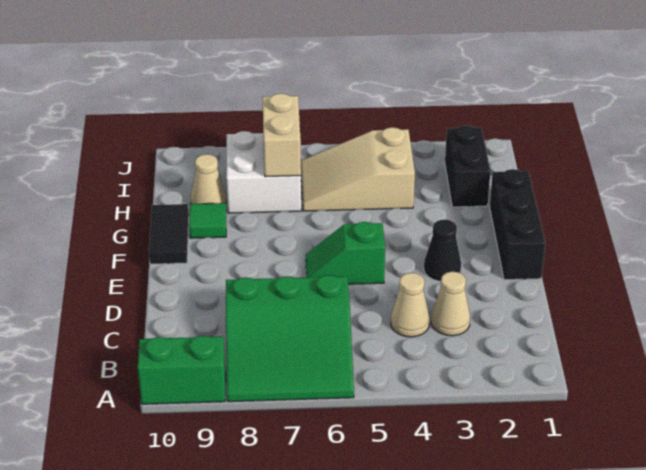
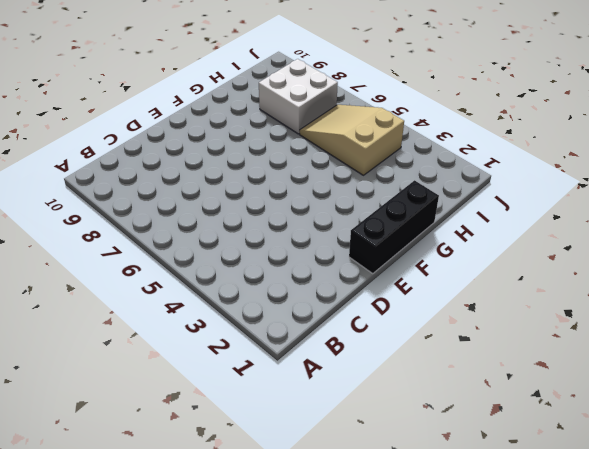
none -> green slope A6:C8 level 1 top C
none -> green brick A9:A10 level 1
none -> tan cone C3 level 1

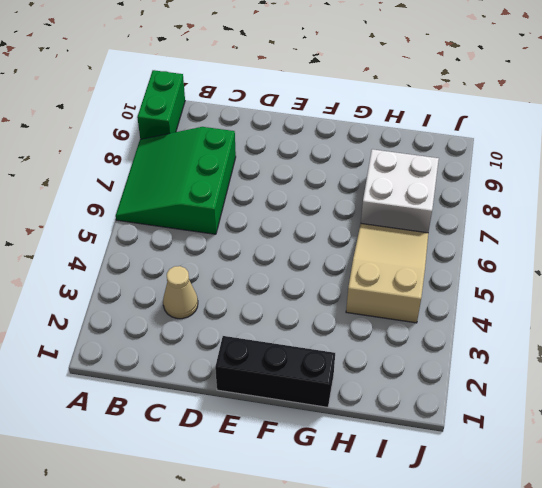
none -> tan cone C4 level 1
none -> black cone E3 level 1
none -> green slope E5:E6 level 1 top 5

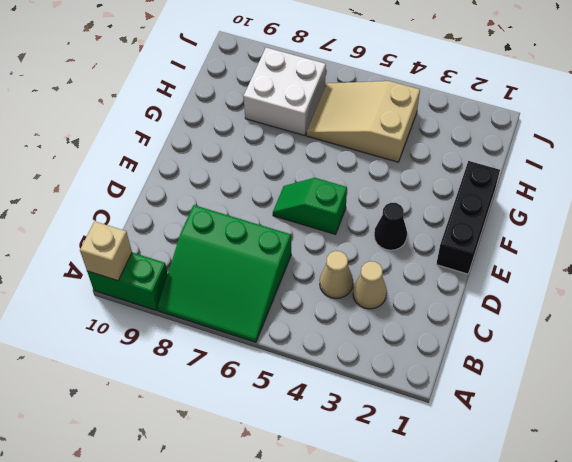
tan brick A10 level 2 -> none
none -> black tile F10:G10 level 1
none -> green tile G9 level 1
none -> black brick H2:I2 level 1

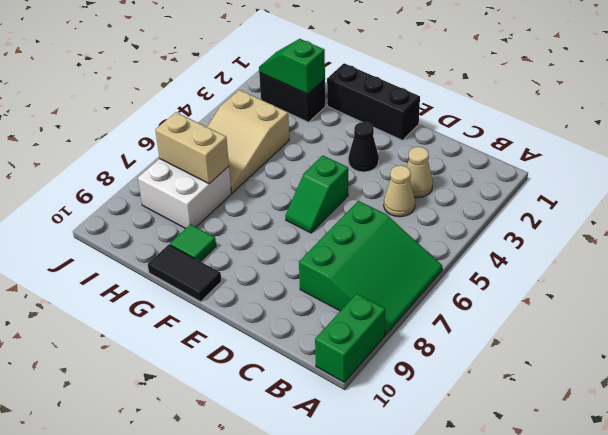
green slope H2:I2 level 2 top H -> none
none -> tan cone H9 level 1

